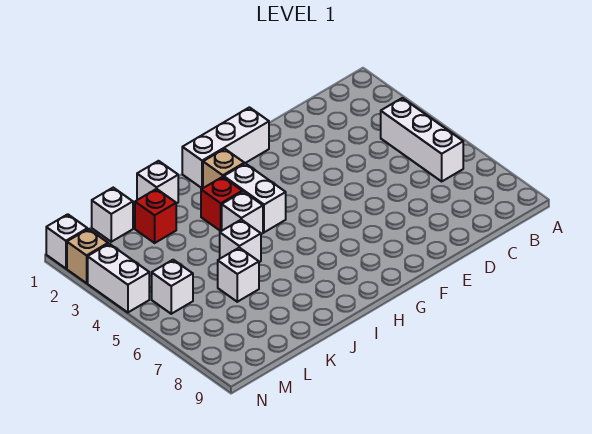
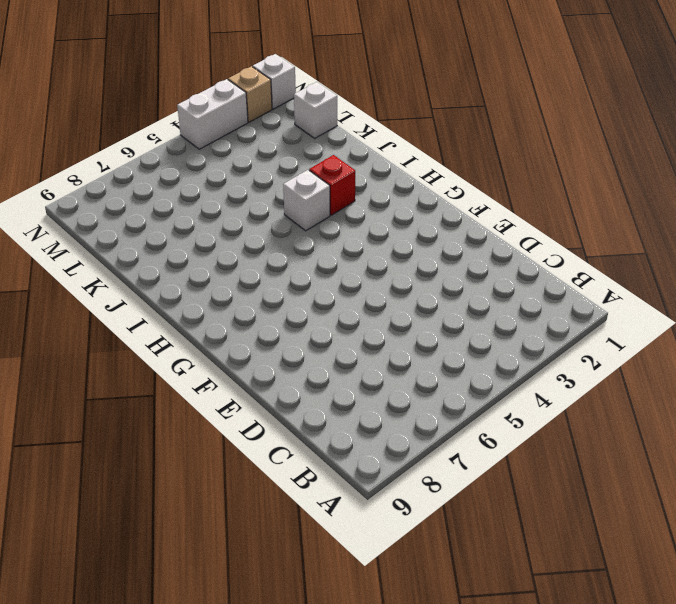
none -> white brick B4:B6 level 1
none -> white brick F1:H1 level 1
none -> tan brick H2 level 1

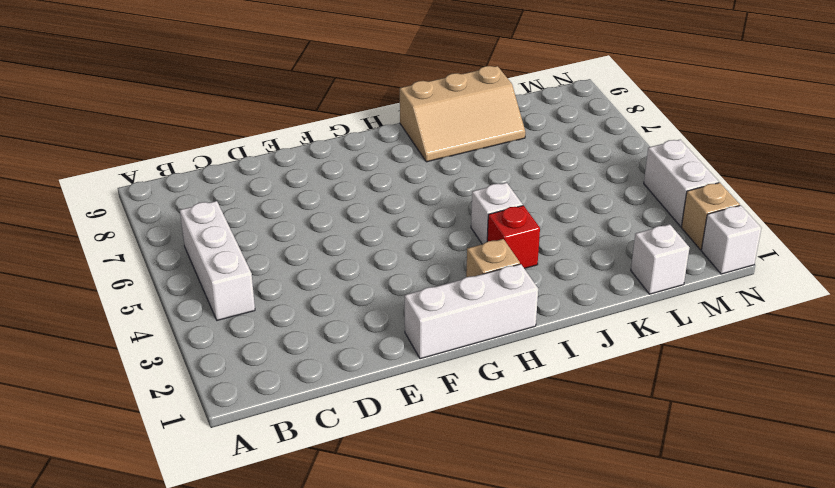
tan slope I8:K9 level 1 top 9 -> none
none -> white brick H3:H4 level 1
none -> white brick J1 level 1
none -> white brick J5 level 1

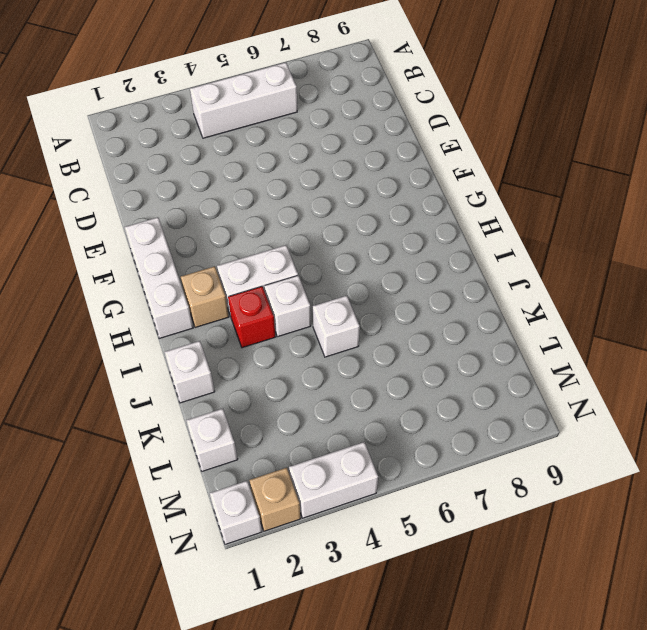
none -> red brick K2 level 1
none -> white brick K6 level 1
none -> white brick M5 level 1

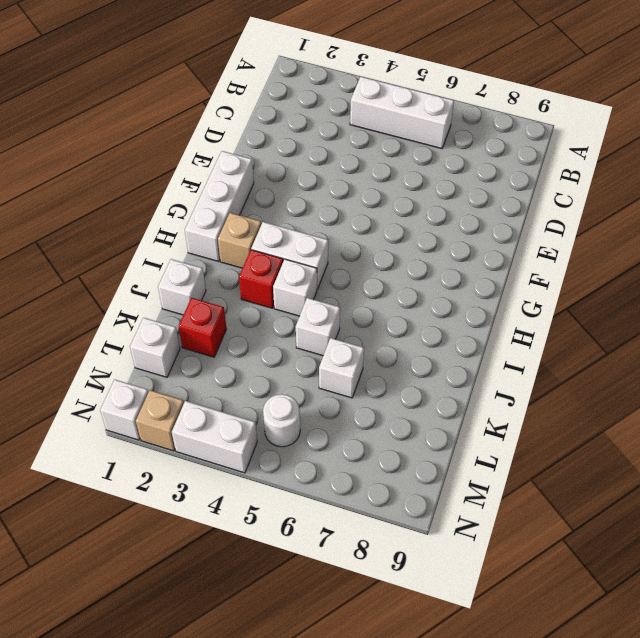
white round brick M5 level 1 -> white brick M5 level 1

